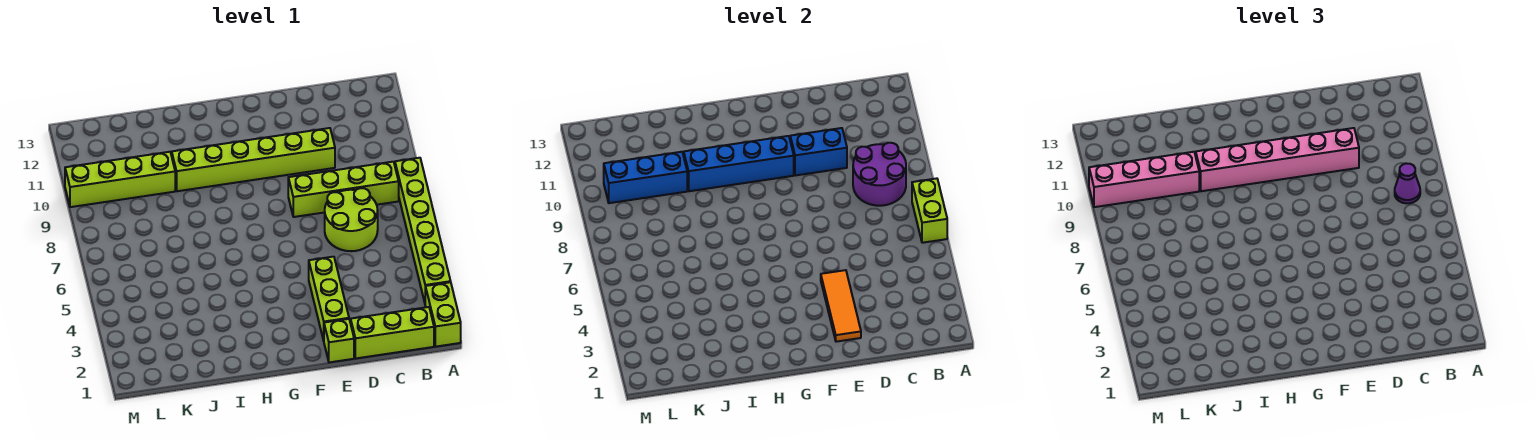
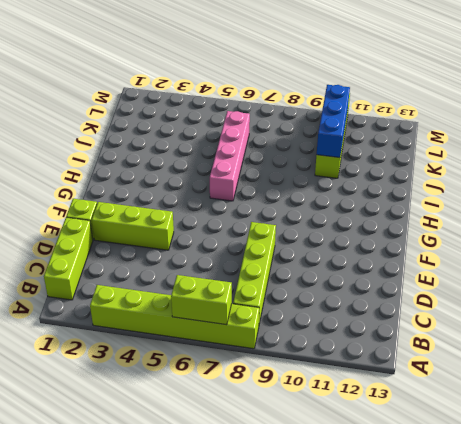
pink brick H6:K6 level 1 -> pink brick J10:M10 level 3
none -> lime brick A1:A2 level 1
none -> lime round brick C6:D7 level 1
none -> lime brick D10:I10 level 1

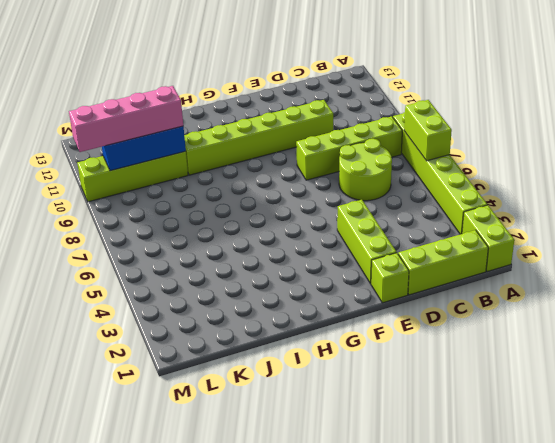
none -> purple round brick B8:C9 level 2
none -> blue brick D10:E10 level 2
none -> orange tile E2:E4 level 2

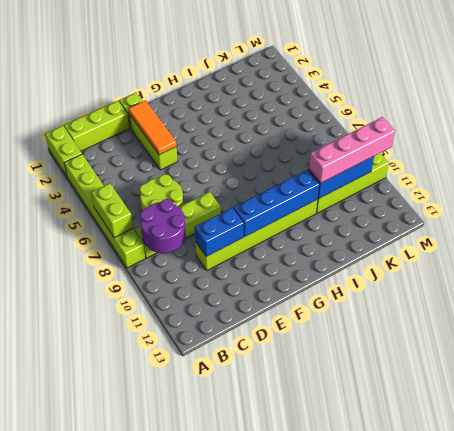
none -> purple cone B8 level 3
none -> pink brick D10:I10 level 3

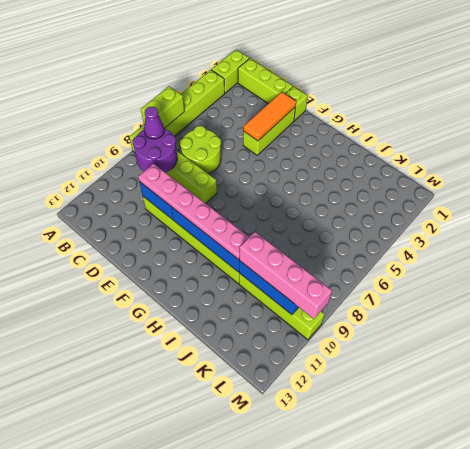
pink plate D10:I10 level 3 -> pink brick D10:I10 level 3

